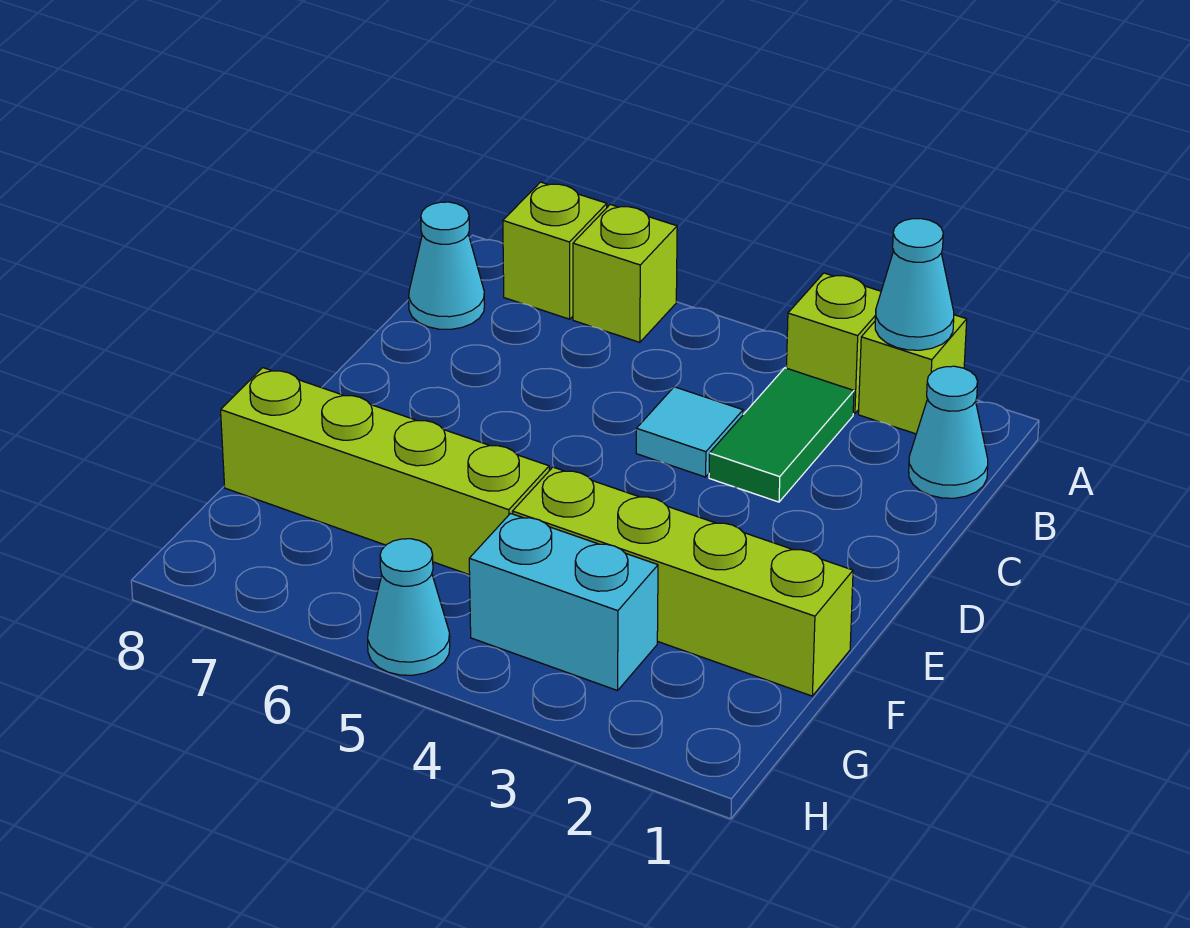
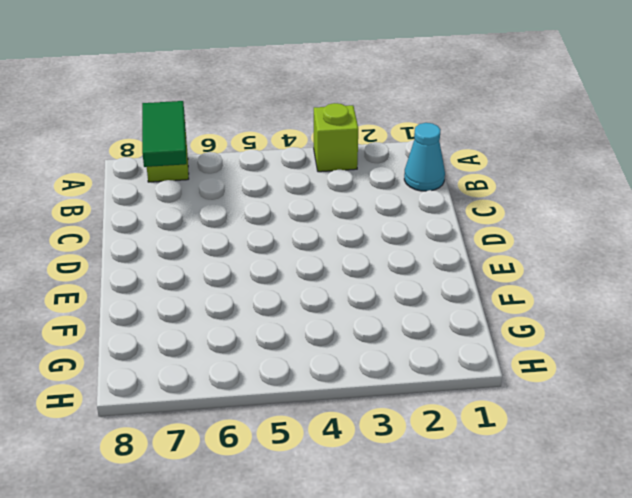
green tile A7:B7 level 2 -> green tile B3:C3 level 1
none -> lime brick A2 level 1
none -> lime brick A6 level 1
none -> cyan cone B8 level 1

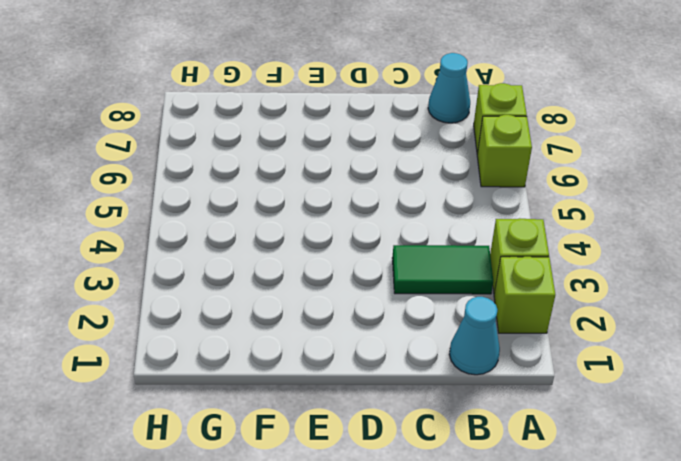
none -> cyan tile C4 level 1
none -> lime brick F1:F4 level 1
none -> lime brick F5:F8 level 1

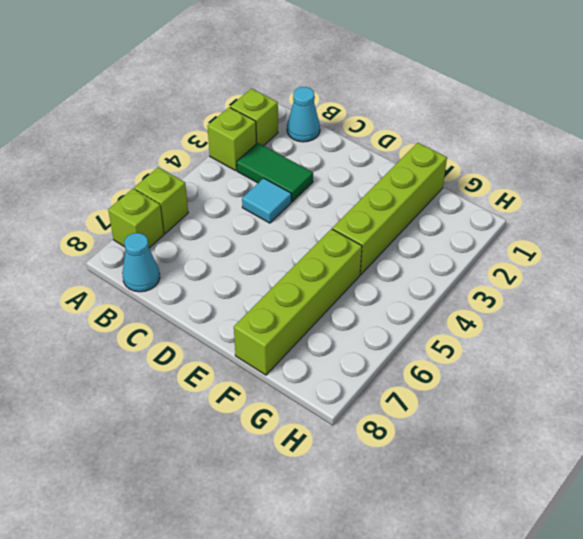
none -> cyan brick G3:G4 level 1
none -> cyan cone H5 level 1
none -> cyan cone A2 level 2

